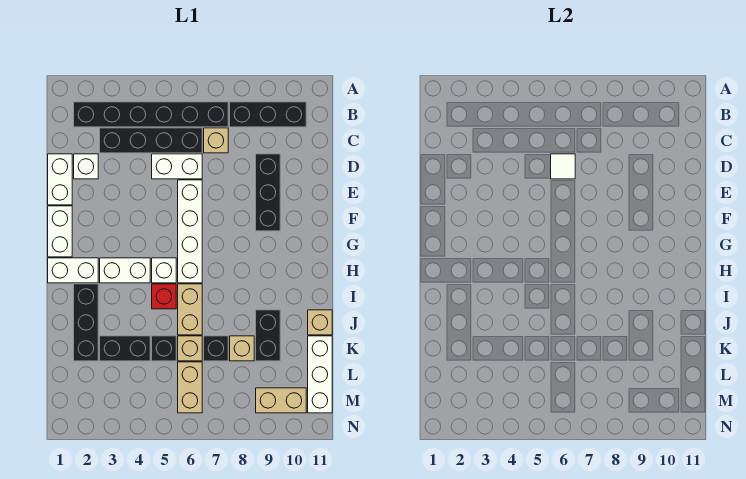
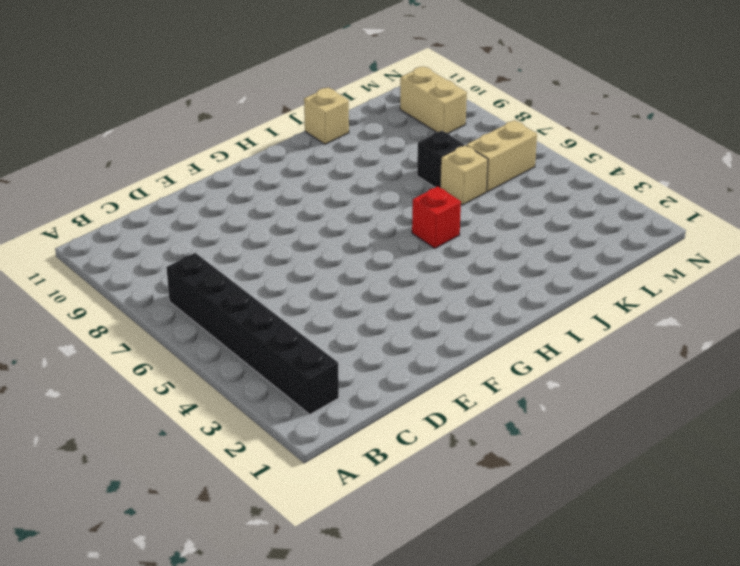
none -> black brick B8:B10 level 1
none -> black brick C3:C6 level 1
none -> tan brick C7 level 1

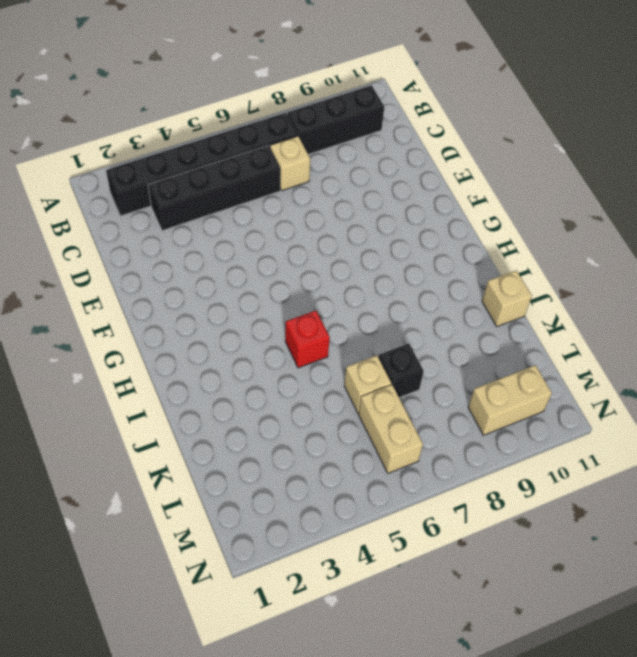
none -> white brick D1:E1 level 1
none -> white brick D2 level 1
none -> white brick D5:D6 level 1

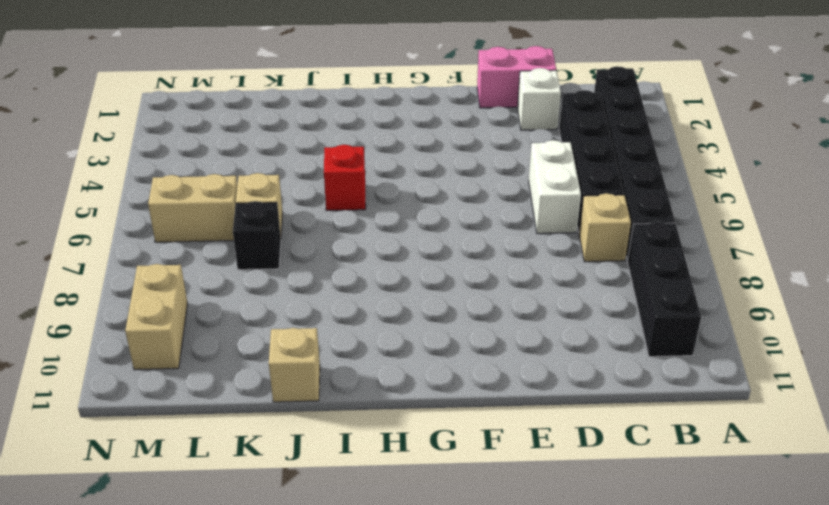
pink brick D1:E1 level 1 -> white brick D1:E1 level 1
none -> black brick D9:F9 level 1
none -> white brick E6:H6 level 1
none -> white brick F1:G1 level 1

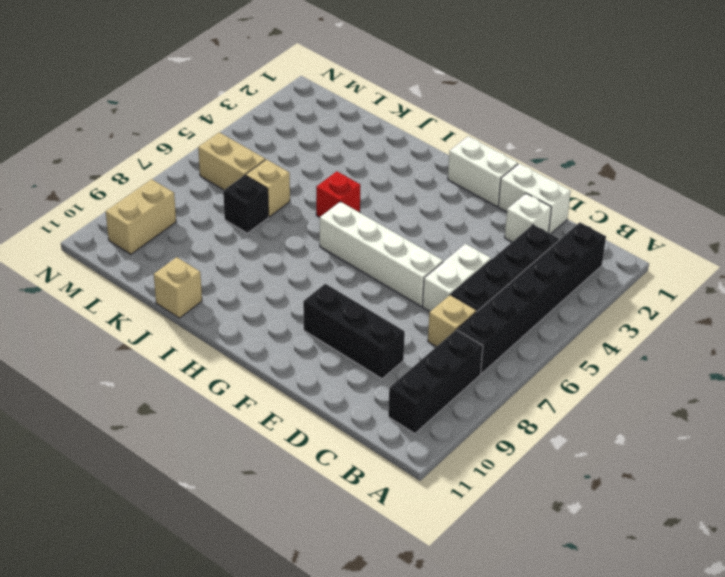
none -> white brick H1:H2 level 1
none -> white brick H3:H4 level 1
none -> white brick H5 level 1

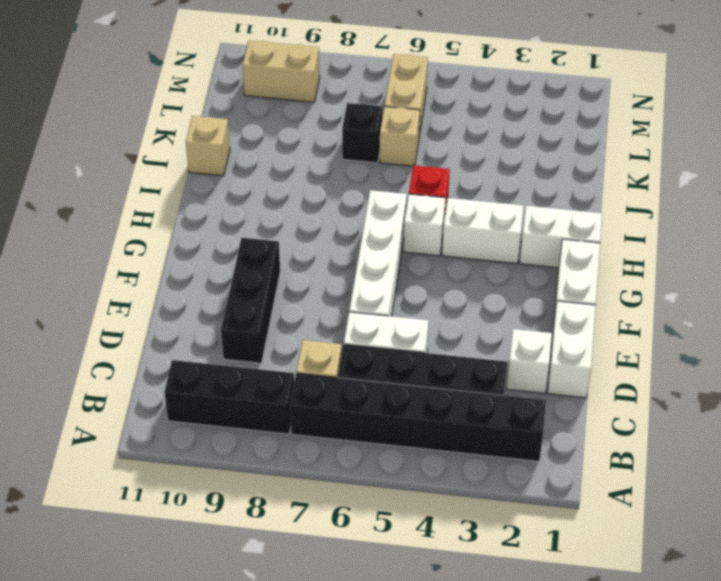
none -> black brick I2:K2 level 1
none -> tan brick I6:J6 level 1
none -> black brick J9:K9 level 1

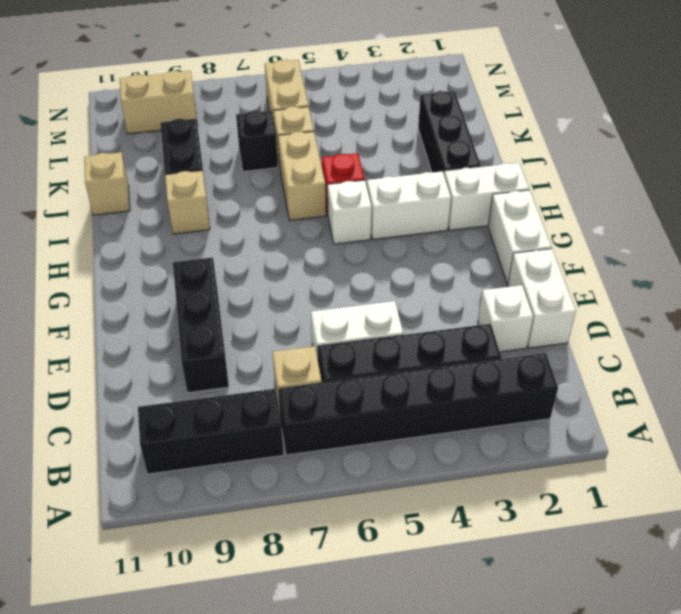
tan brick I9 level 1 -> tan brick K8 level 1
none -> white brick E6:H6 level 1
none -> black brick K3:K4 level 1
none -> black brick K5 level 1

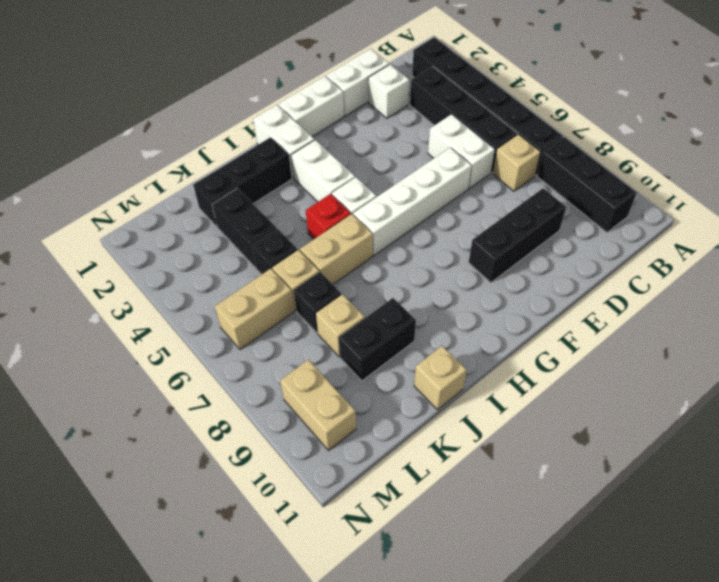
none -> white brick K11:M11 level 1
none -> white tile D6 level 2

